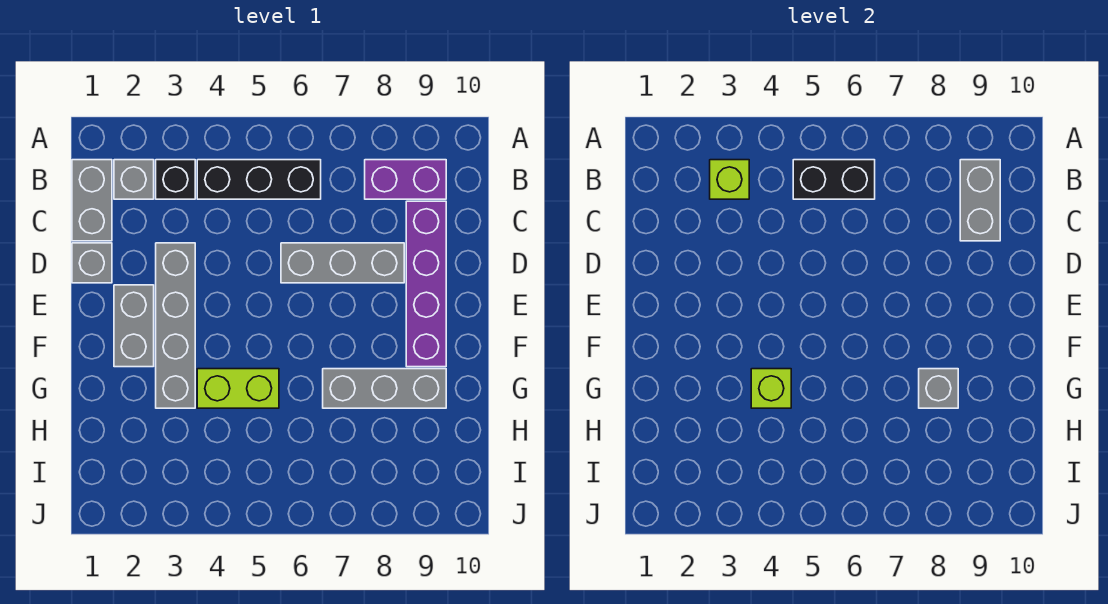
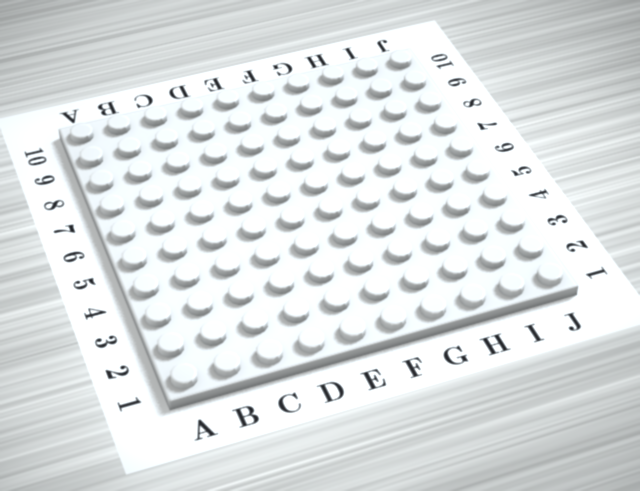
none -> grey brick B1:C1 level 1
none -> grey brick B2 level 1
none -> black brick B3 level 1

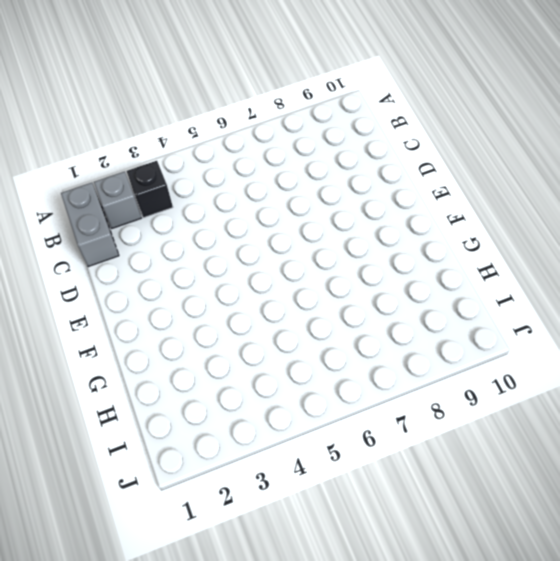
none -> black brick B4:B6 level 1
none -> purple brick B8:B9 level 1
none -> purple brick C9:F9 level 1

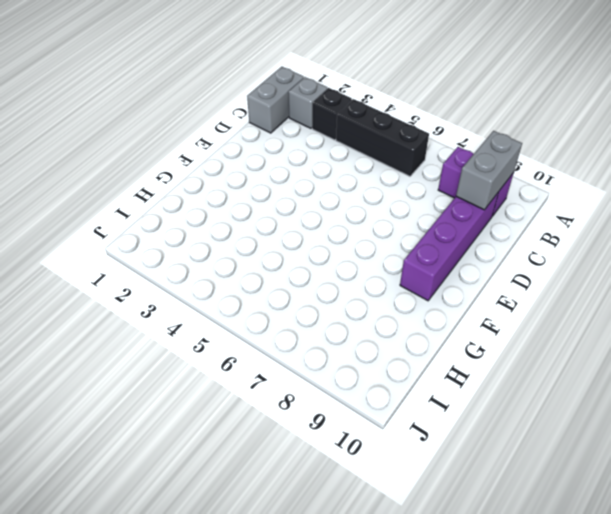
none -> grey brick D1 level 1
none -> grey brick D3:G3 level 1
none -> grey brick D6:D8 level 1

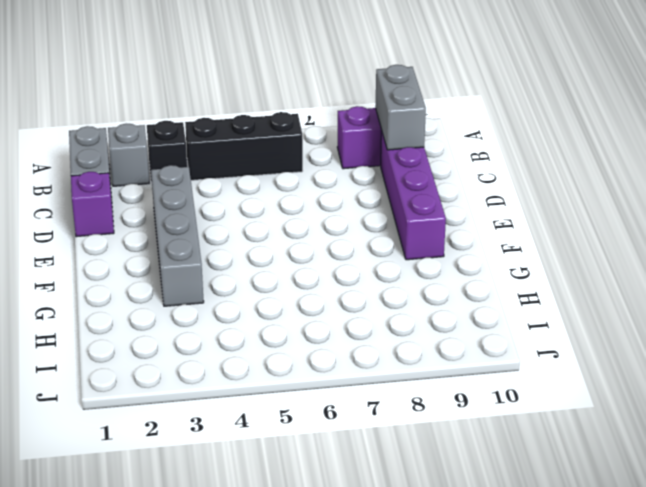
purple brick D1 level 1 -> grey brick D1 level 1
none -> grey brick D6:D8 level 1
none -> grey brick E2:F2 level 1
none -> lime brick G4:G5 level 1

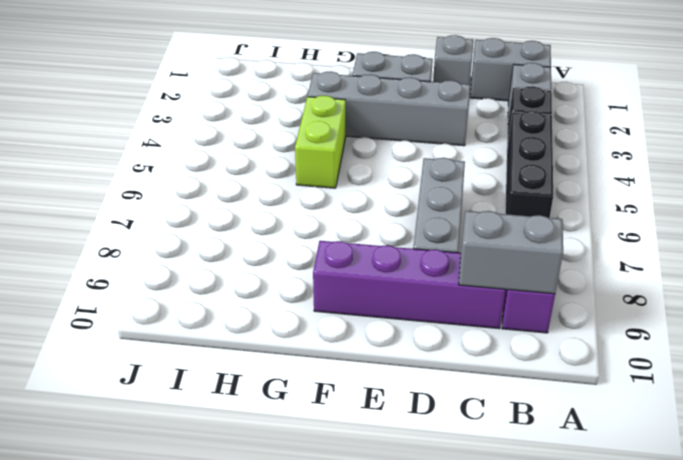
none -> grey brick G7:G9 level 1
none -> lime brick B3 level 2
none -> black brick B5:B6 level 2

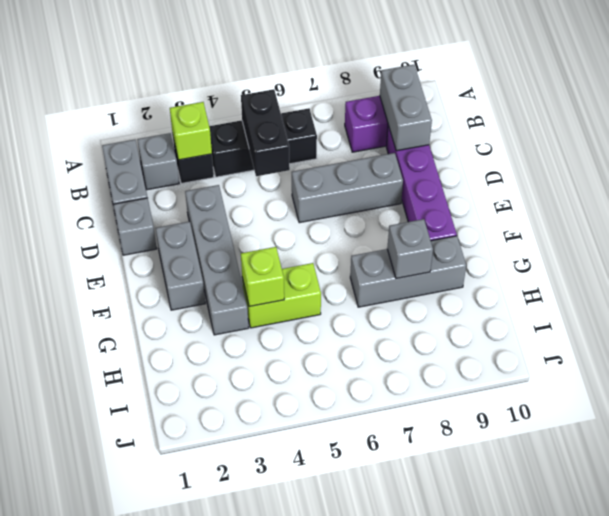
black brick B5:C5 level 2 -> black brick B5:B6 level 2

